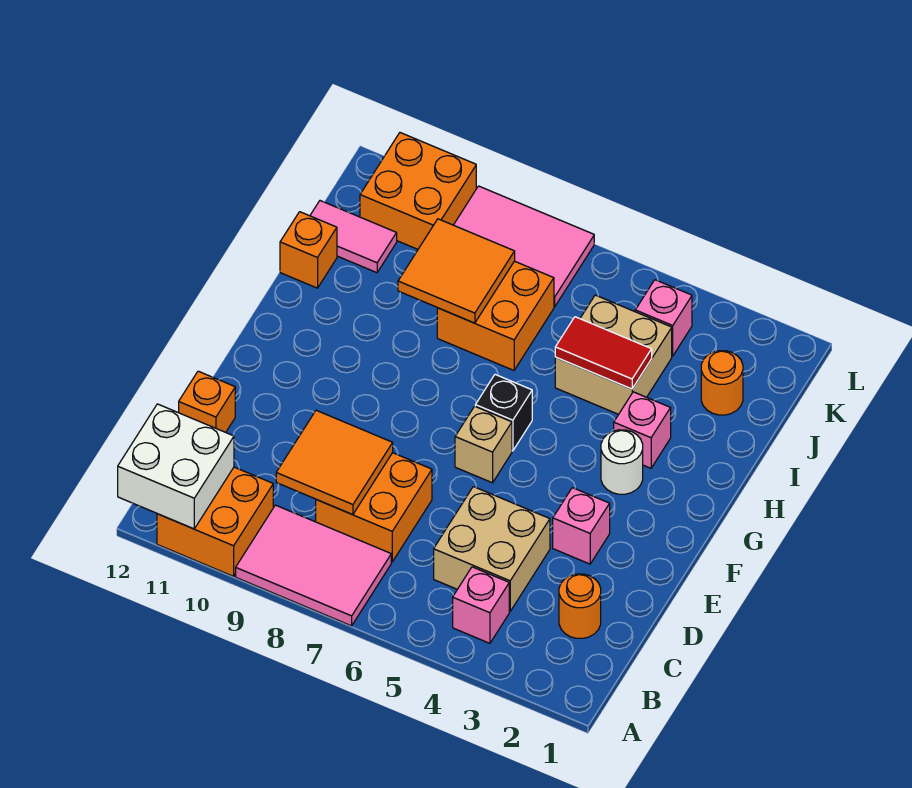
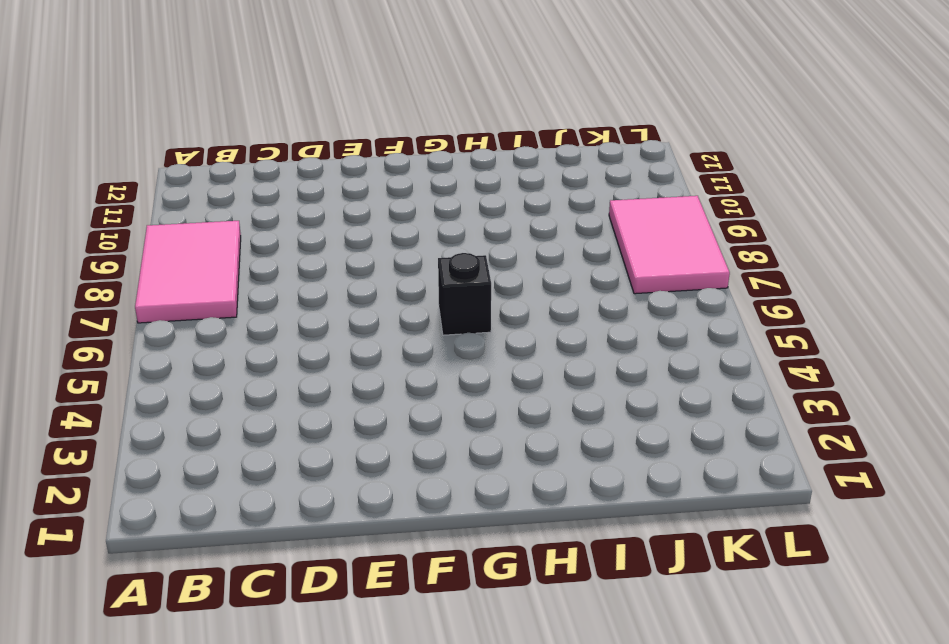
none -> orange brick A10:B11 level 1
none -> pink brick B4 level 1
none -> orange round brick C2 level 1

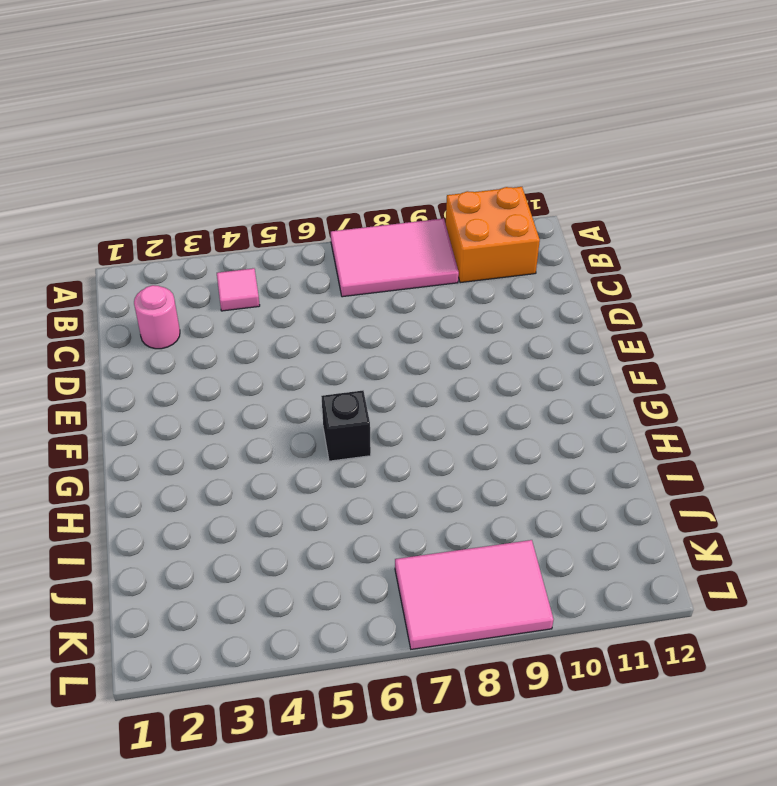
pink tile B4 level 1 -> pink brick B4 level 1
pink round brick C2 level 1 -> orange round brick C2 level 1
none -> tan brick C4:D5 level 1
none -> orange brick C7:D8 level 1
none -> orange brick D12 level 1

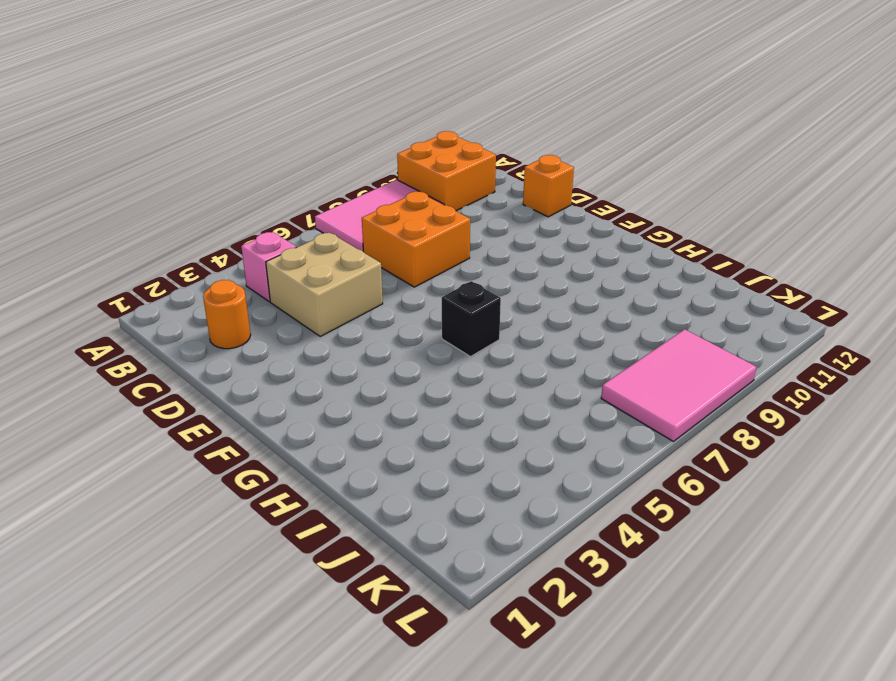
none -> pink brick E3 level 1
none -> tan brick F6 level 1
none -> white round brick G3 level 1

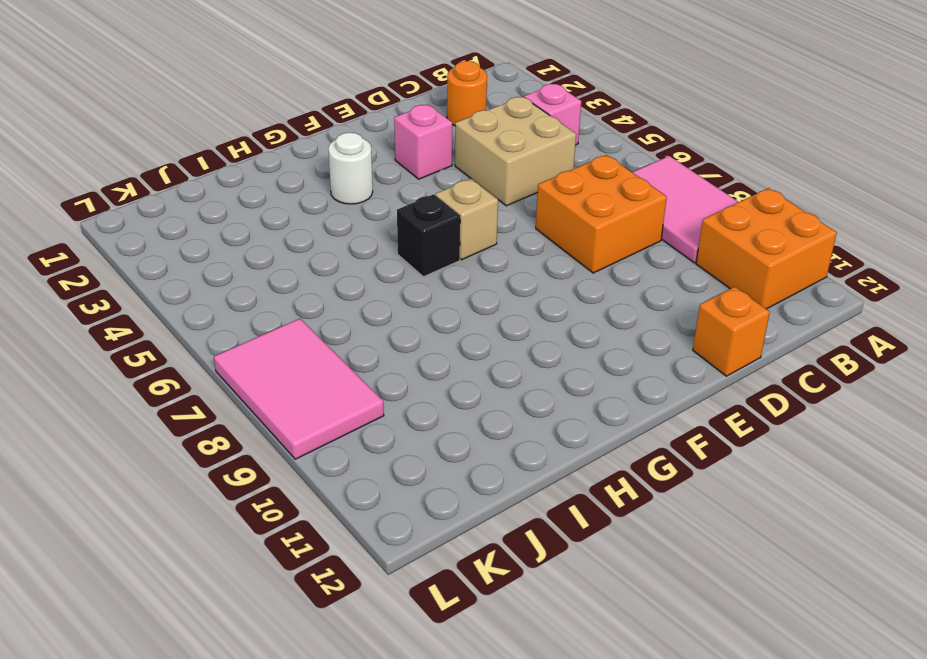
none -> pink brick H3 level 1
none -> tan brick I4:J5 level 1
none -> orange brick I7:J8 level 1

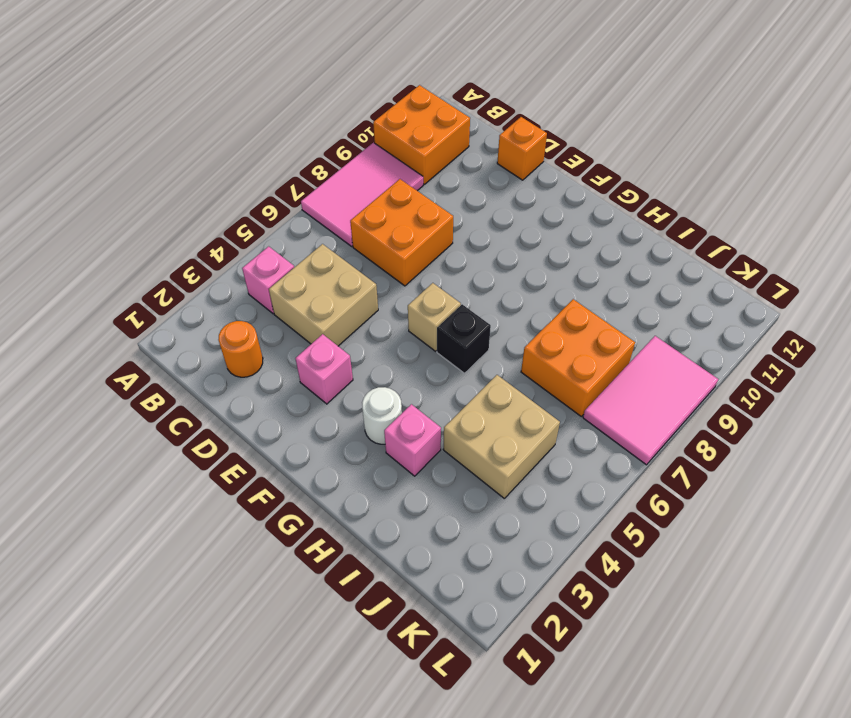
none -> orange brick I12 level 1
none -> orange round brick J2 level 1
none -> pink tile J11:J12 level 1

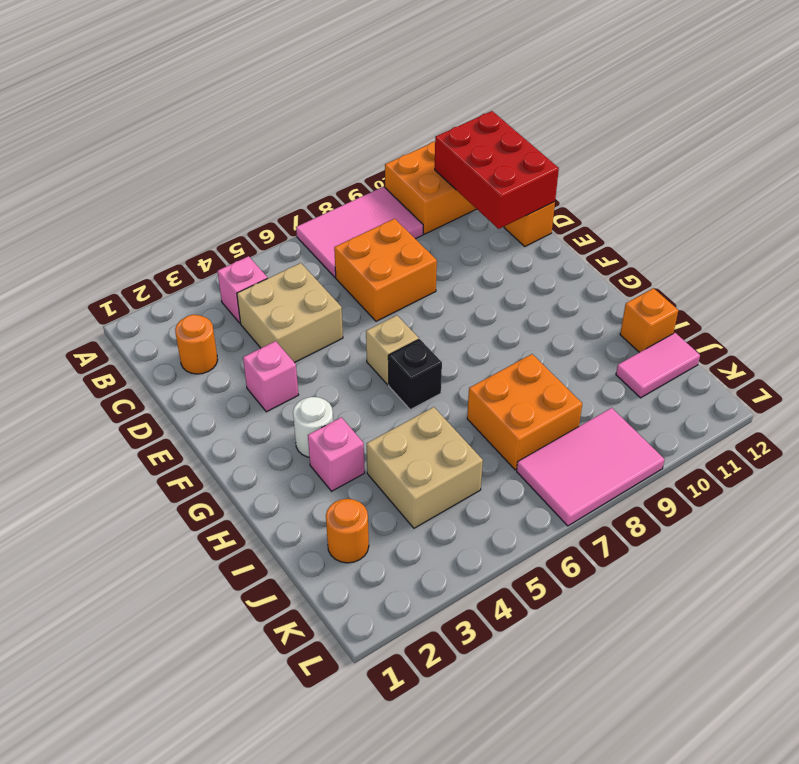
red brick B11:D12 level 2 -> white brick A11:B12 level 2
none -> pink brick K4 level 1
none -> orange brick K10:L11 level 1
none -> orange tile C8:D9 level 2

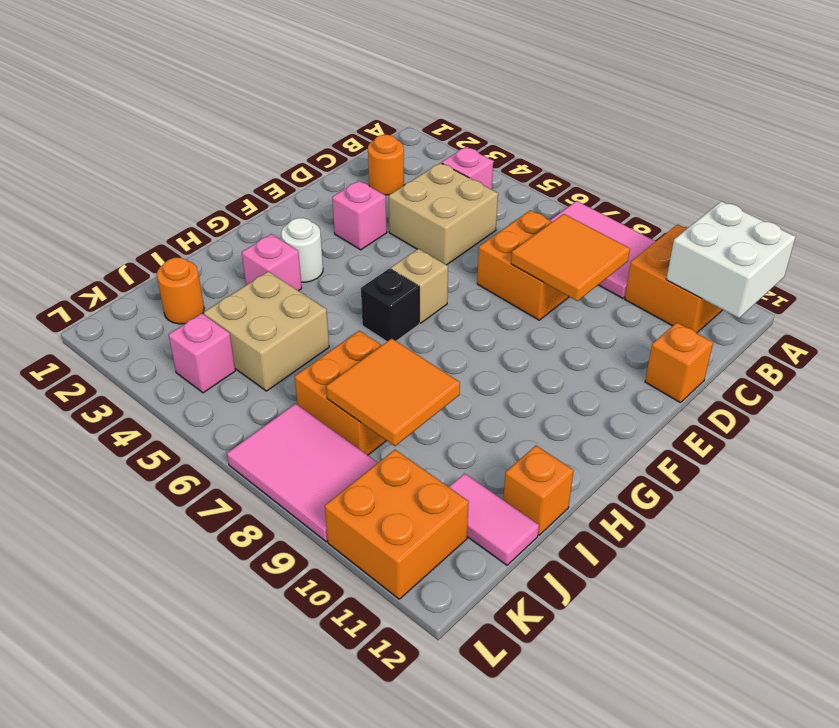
none -> red tile I4:I5 level 2

